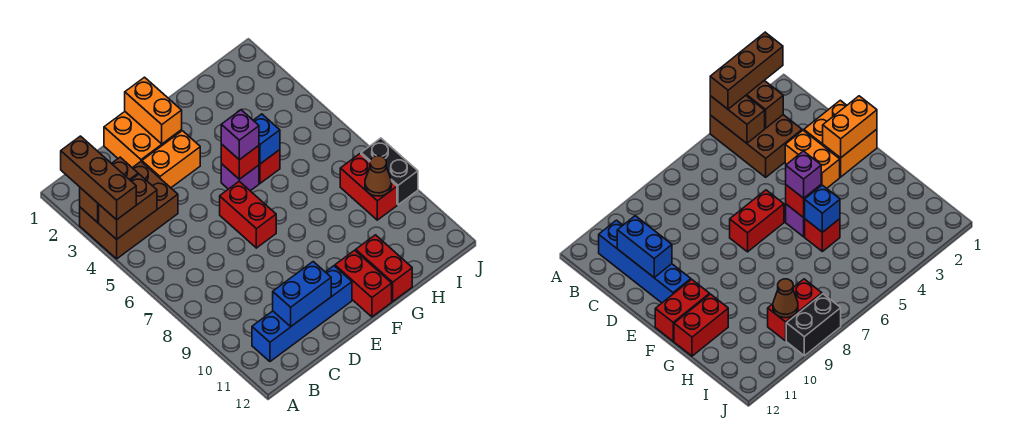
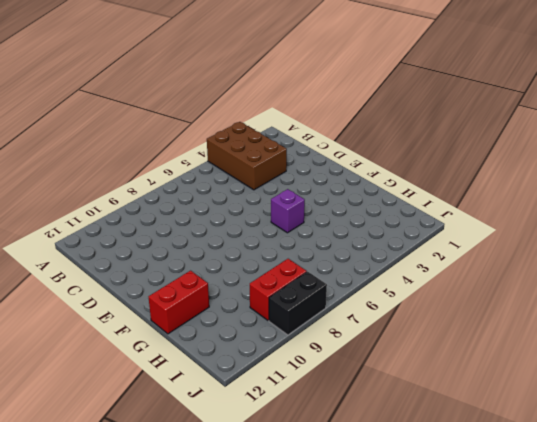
none -> blue brick B11:E11 level 1
none -> orange brick D1:E2 level 1
none -> orange brick D3:E3 level 1

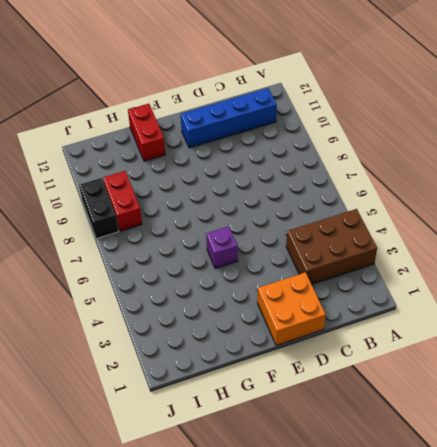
none -> orange brick D3:E3 level 1
none -> red brick E6:E7 level 1
none -> red brick F11:F12 level 1

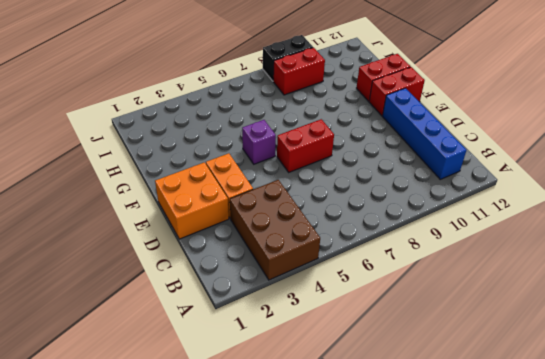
none -> red brick G5 level 1
none -> brown brick A3:B3 level 2
none -> brown brick A4:B4 level 2

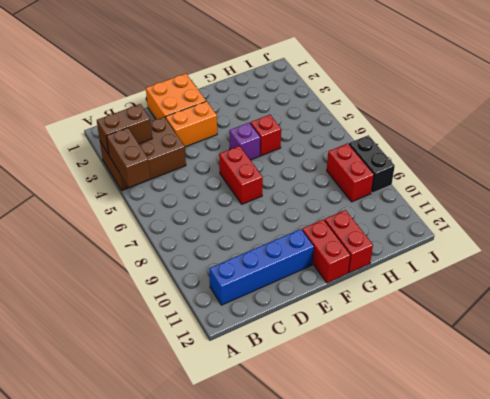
brown brick A4:A5 level 2 -> brown brick A4:B4 level 2
none -> blue brick C11:D11 level 2
none -> orange brick E1:E2 level 2
none -> red brick F5 level 2

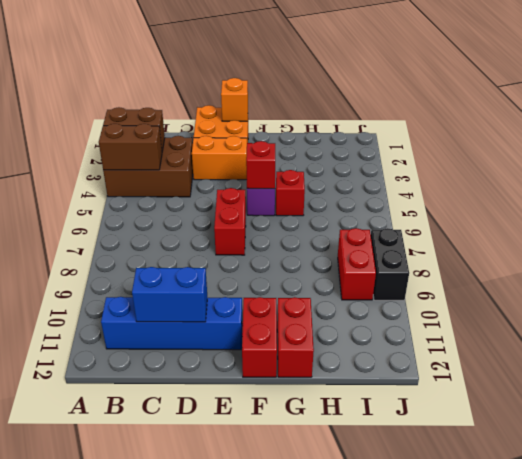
orange brick E1 level 2 -> orange brick E1:E2 level 2
none -> blue brick G5 level 2
none -> brown cone I9 level 2
none -> brown brick A2:A4 level 3

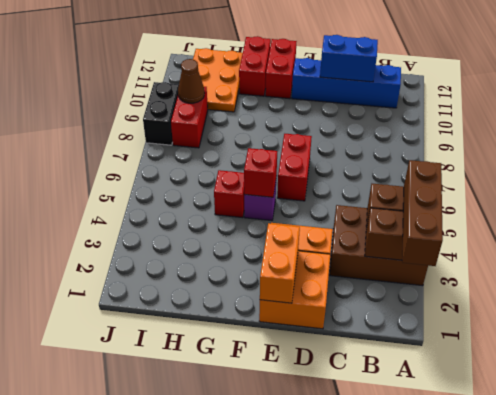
orange plate H10:I12 level 1 -> none
none -> blue brick G5 level 2
none -> purple brick F5 level 3

